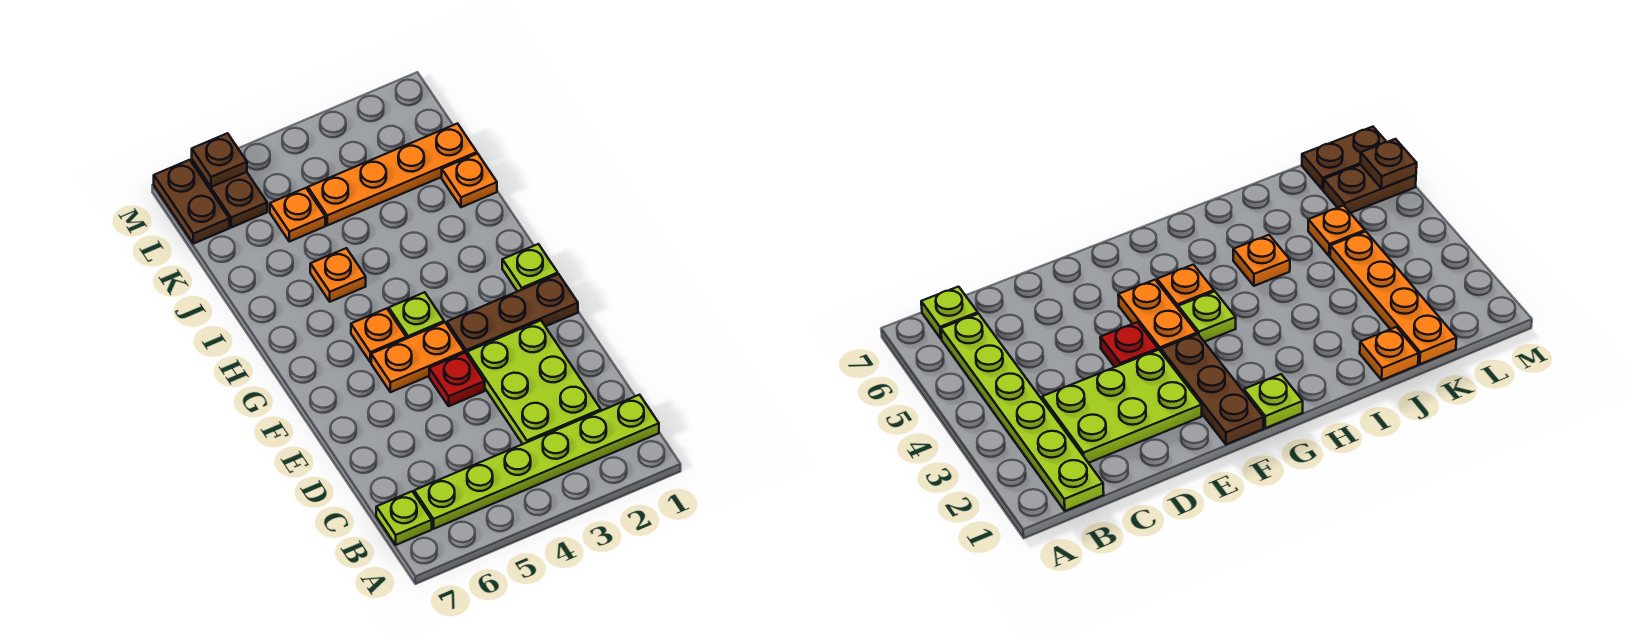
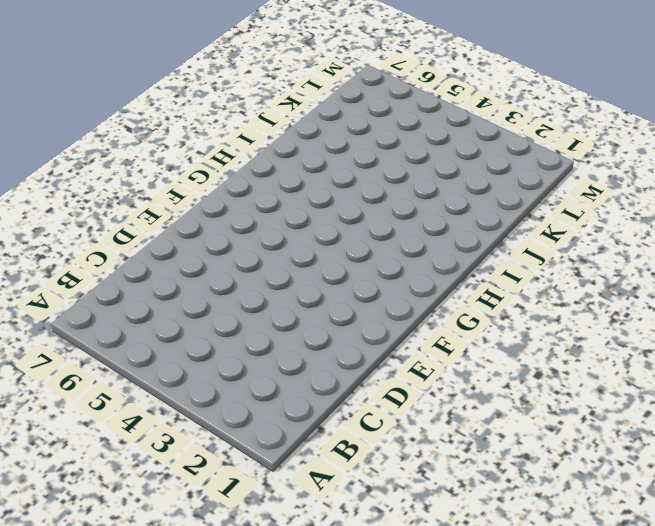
none -> lime plate B1:B6 level 1
none -> lime plate B7 level 1
none -> lime plate C2:E3 level 1

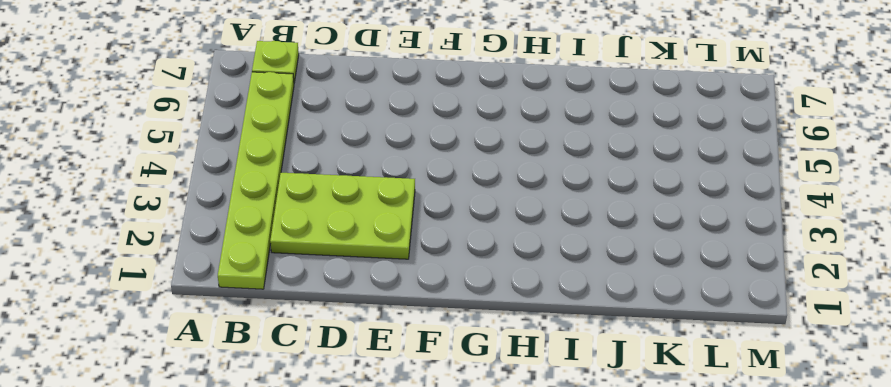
none -> red plate E4 level 1
none -> brown plate F1:F3 level 1
none -> orange plate F4:F5 level 1

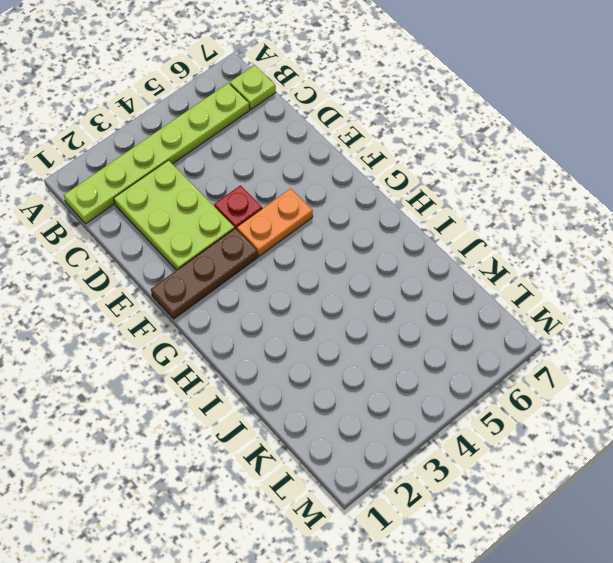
none -> lime plate G1 level 1
none -> lime plate G4 level 1
none -> orange plate G5 level 1

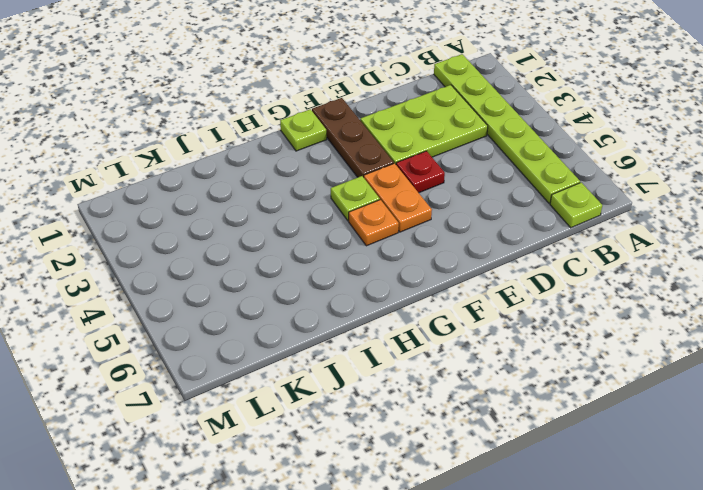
none -> orange plate I5 level 1
none -> orange plate J1 level 1
none -> orange plate K1:K4 level 1

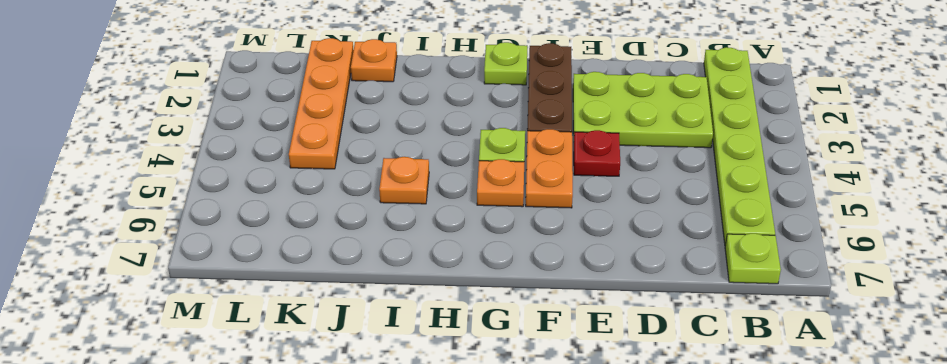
none -> orange plate K5 level 1
none -> brown plate L6:M6 level 1
none -> brown plate L7:M7 level 1

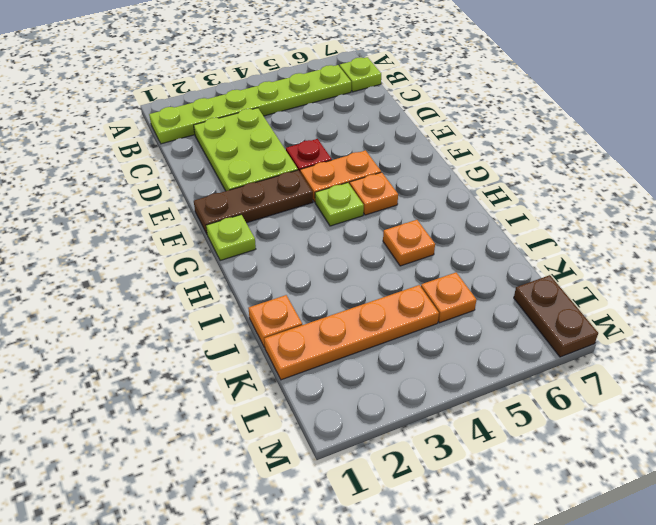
none -> brown plate L6:M6 level 1
none -> brown plate M6 level 2

